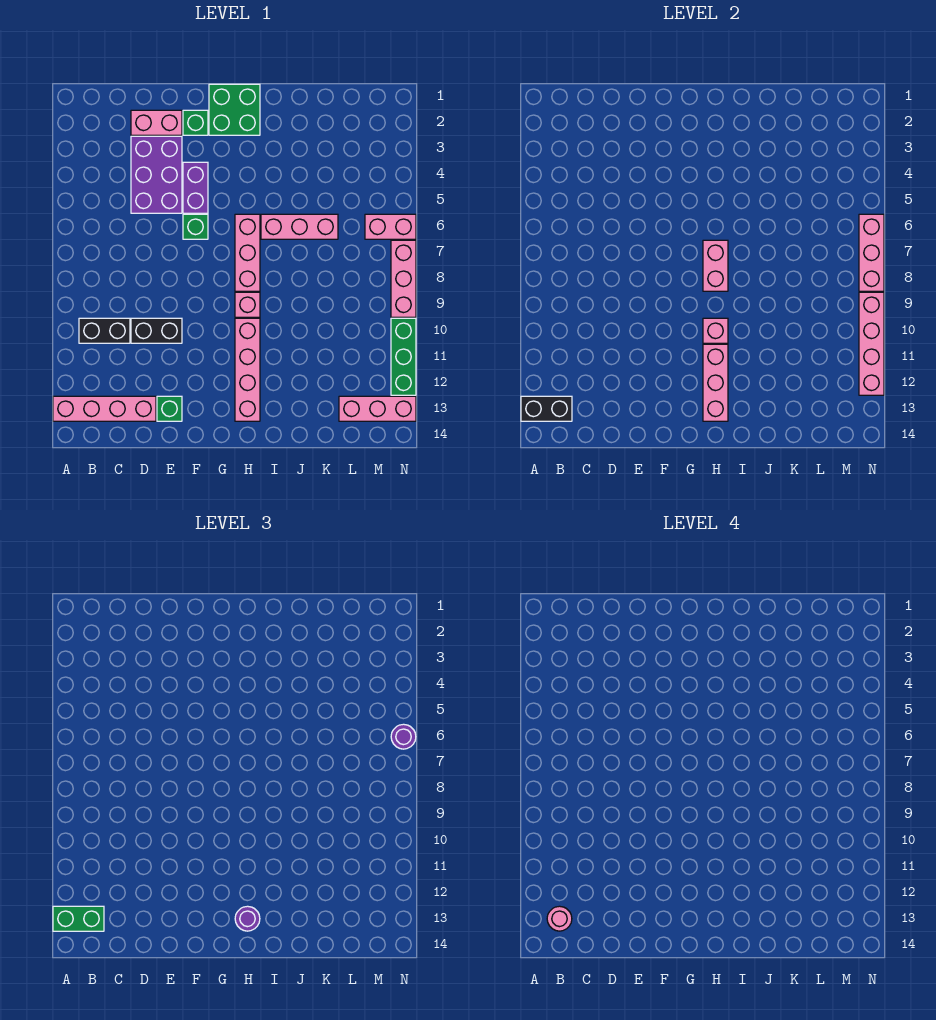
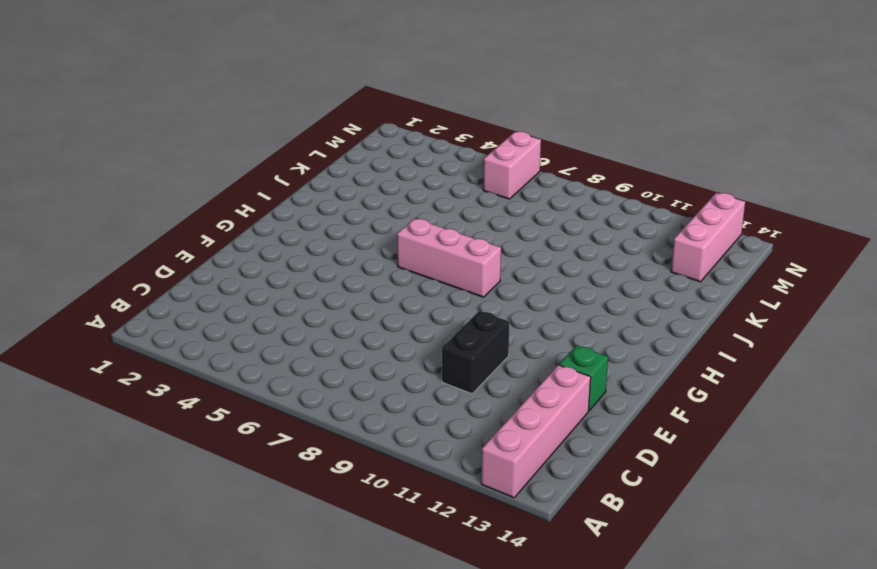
none -> black brick B10:C10 level 1
none -> pink brick D2:E2 level 1
none -> purple brick D3:E5 level 1

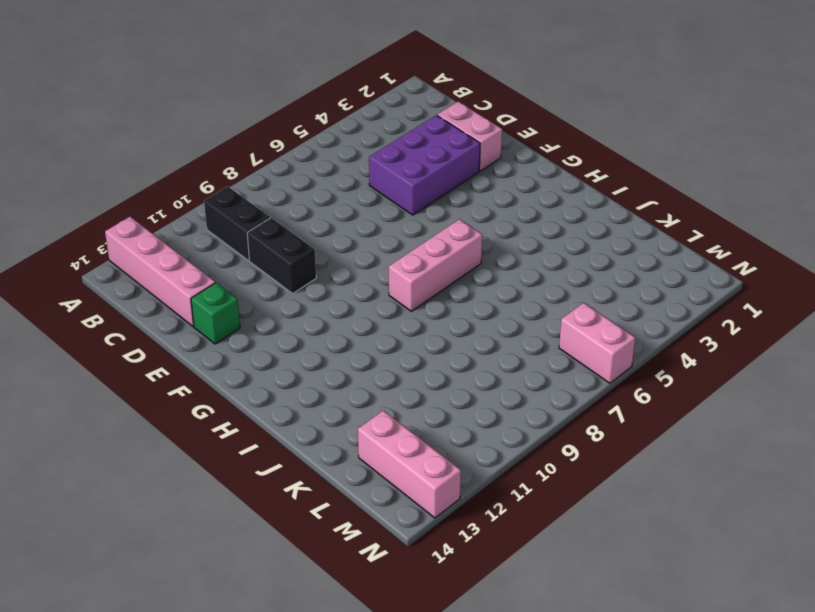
none -> green brick F2 level 1
none -> purple brick F4:F5 level 1
none -> green brick F6 level 1

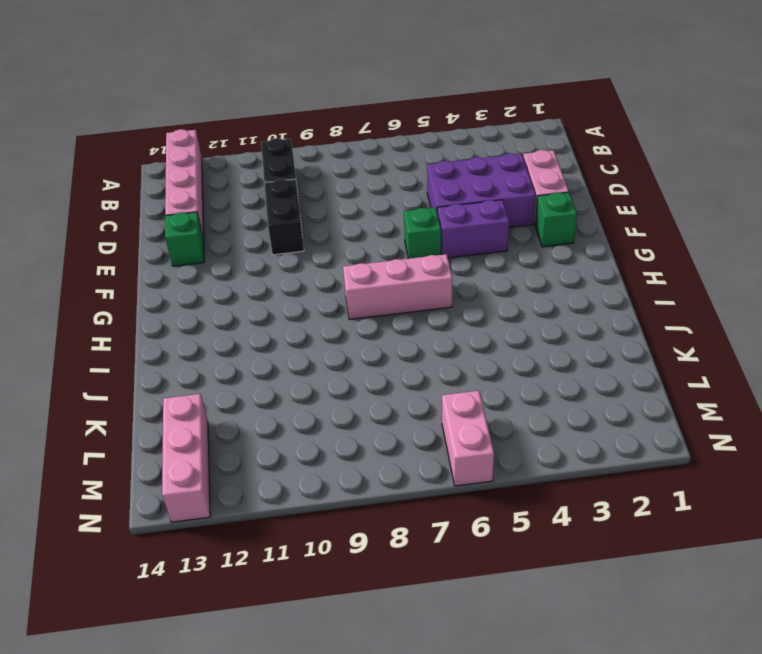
none -> green brick G1:H2 level 1
none -> pink brick H9 level 1
none -> pink brick H10:H13 level 1

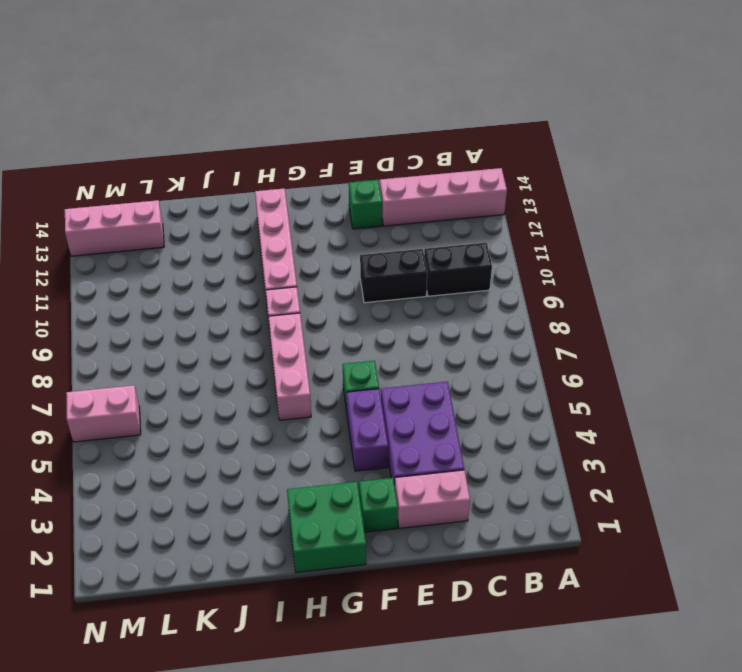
none -> pink brick I6:K6 level 1
none -> pink brick N7:N9 level 1
none -> green brick N10:N12 level 1

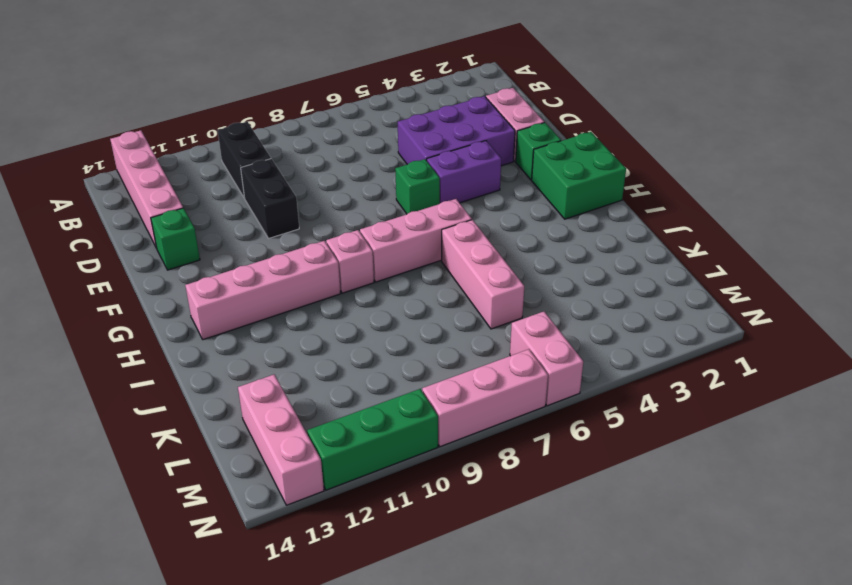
none -> black brick A13:B13 level 2
none -> pink brick H7:H8 level 2
none -> pink brick H10 level 2

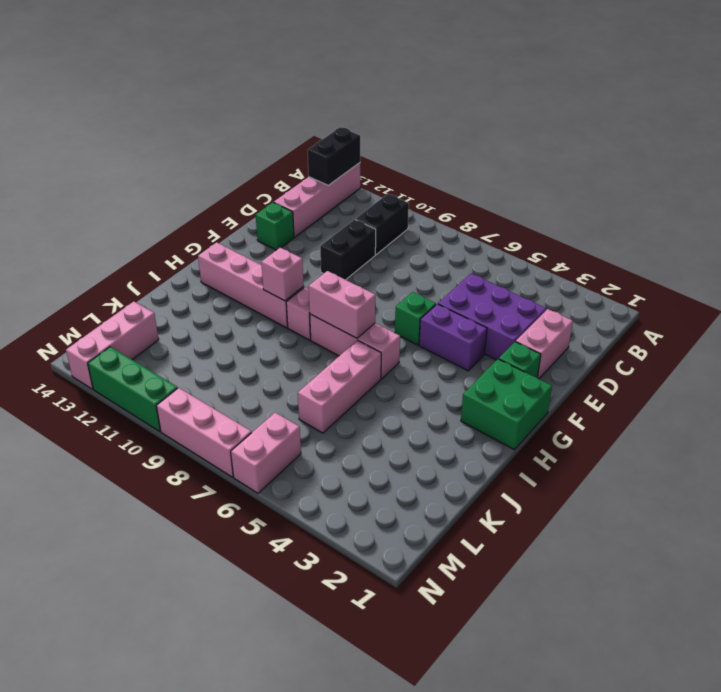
none -> pink brick H11:H13 level 2
none -> pink brick N6:N8 level 2
none -> pink brick N9:N12 level 2

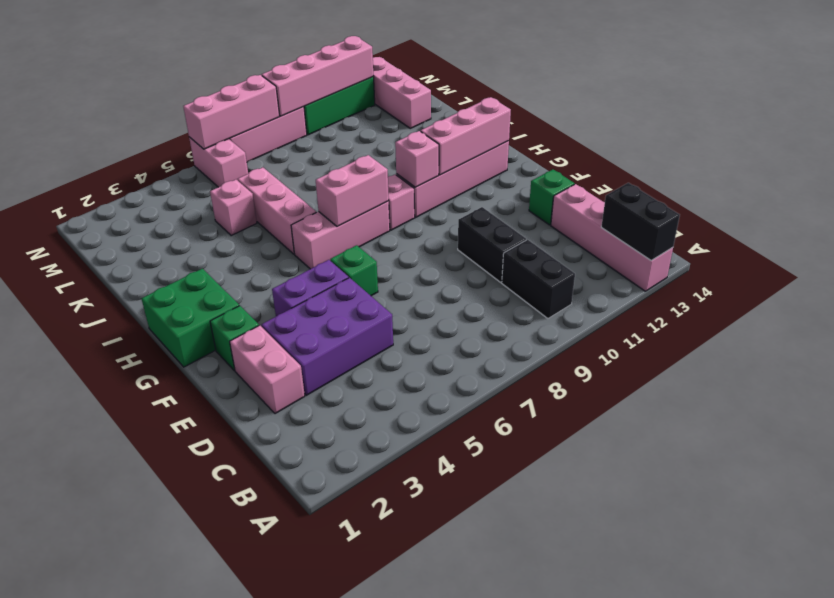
pink brick K5 level 1 -> none
none -> green brick A13:B13 level 3
none -> purple round brick H13 level 3
none -> purple round brick N6 level 3

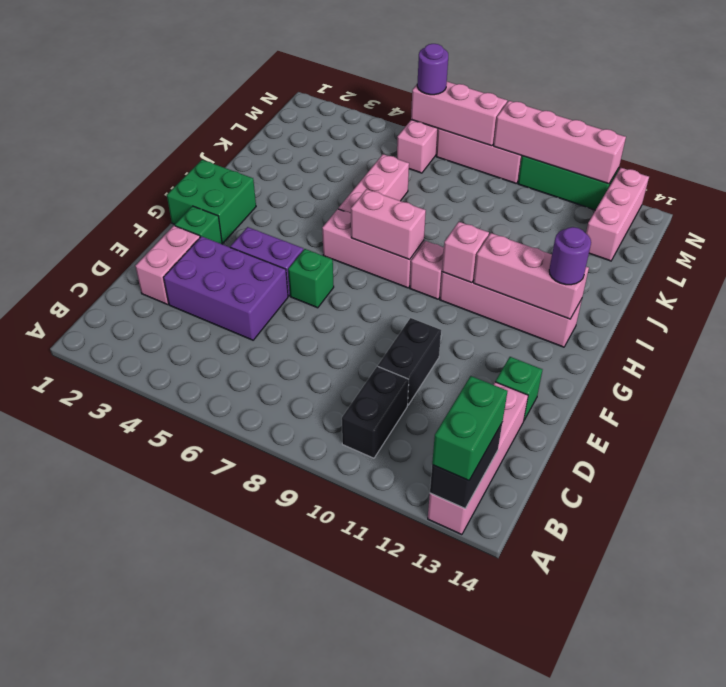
none -> pink round brick B13 level 4

